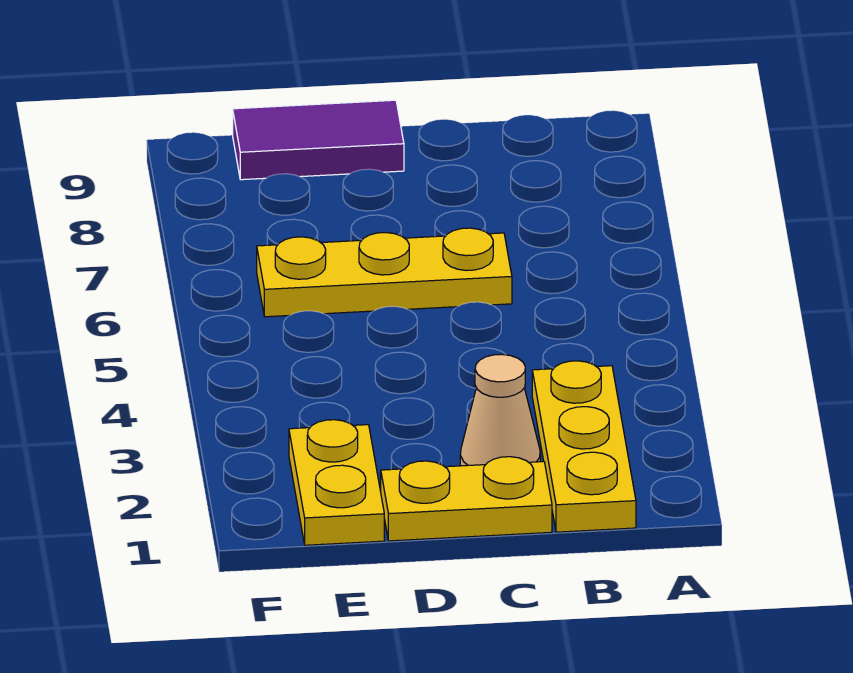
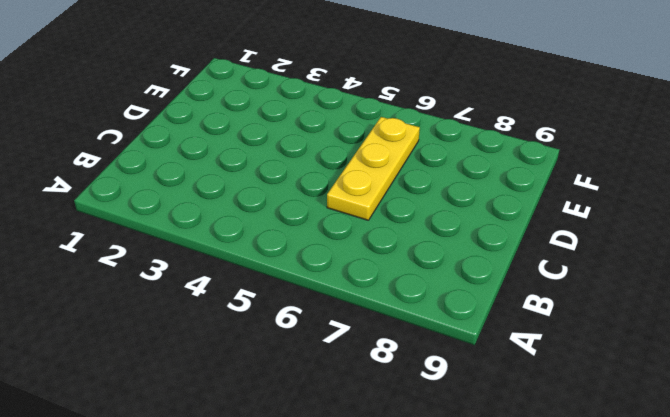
none -> yellow plate B1:B3 level 1
none -> yellow plate C1:D1 level 1

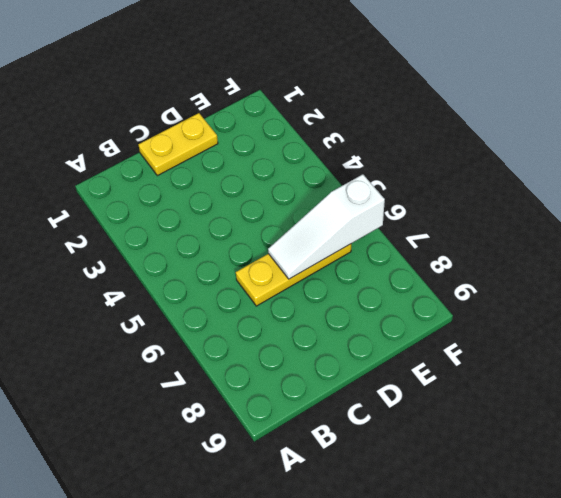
white slope D6:F6 level 2 top F -> none
none -> yellow plate B1:B3 level 1
none -> tan cone C2 level 1

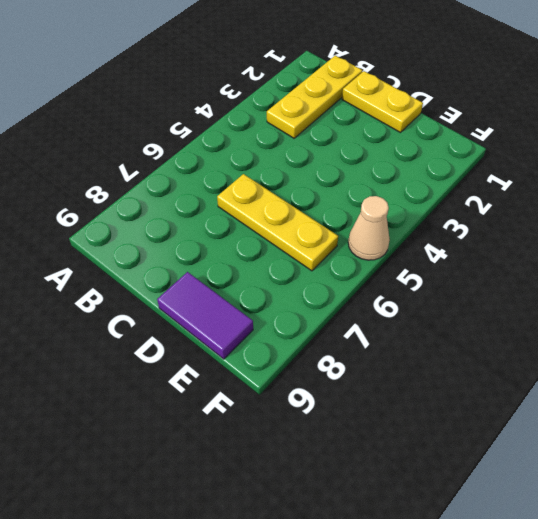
tan cone F5 level 1 -> tan cone C2 level 1
none -> yellow plate E1:E2 level 1

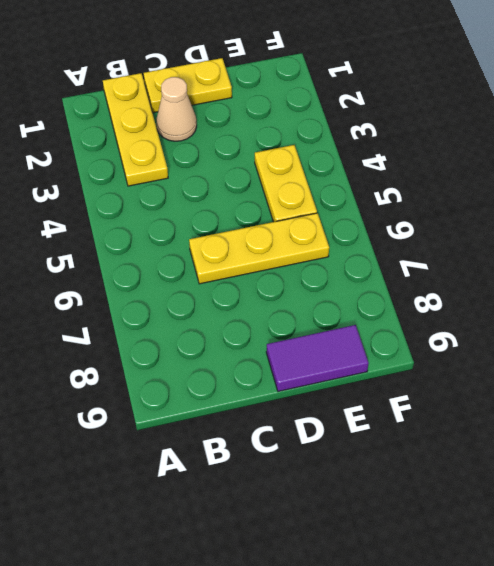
yellow plate E4:E5 level 1 -> yellow plate E1:E2 level 1

